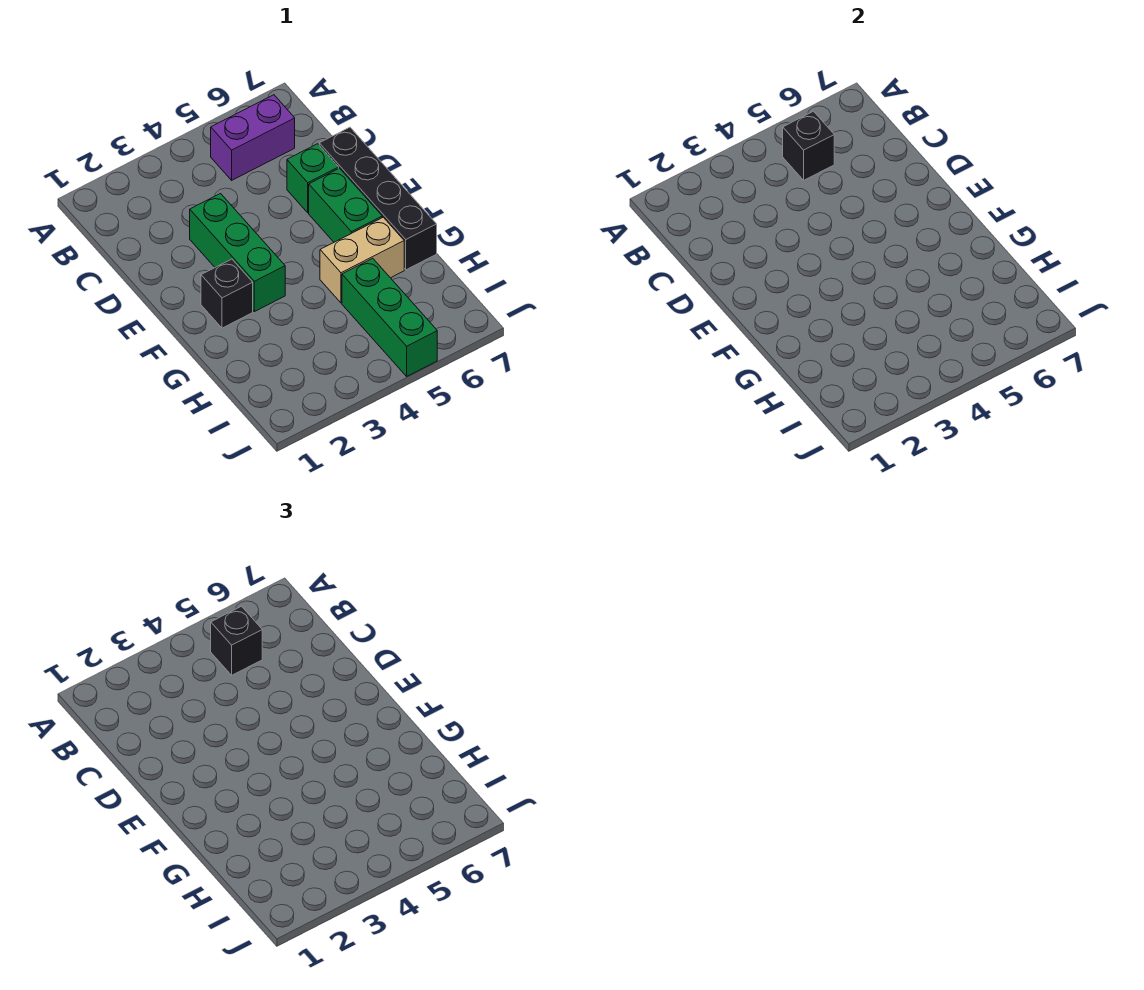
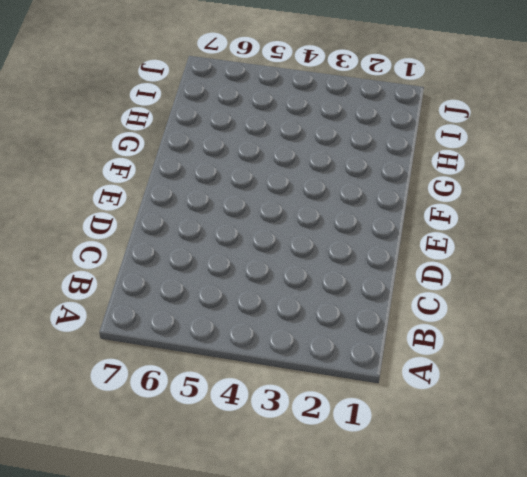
none -> purple brick B5:B6 level 1
none -> green brick D3:F3 level 1

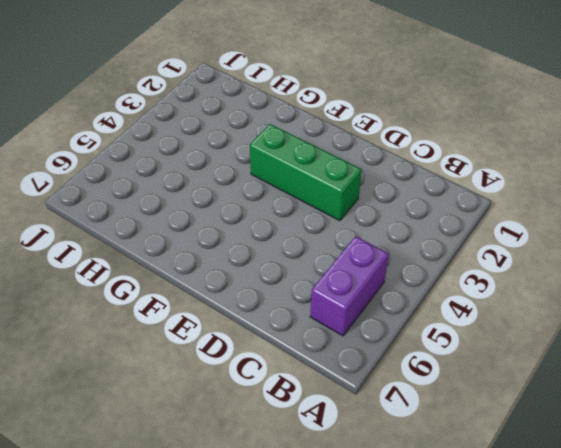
none -> green brick D6 level 1
none -> black brick D7:G7 level 1

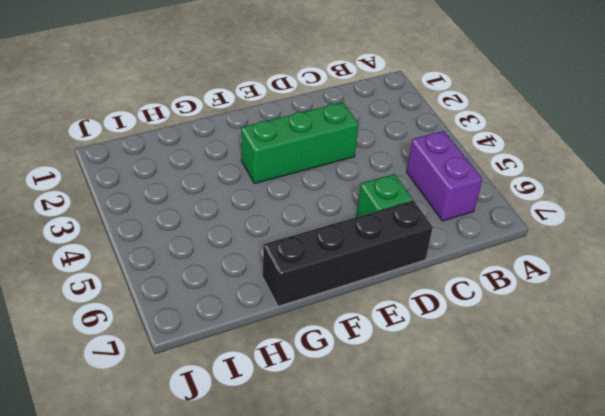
none -> green brick E6:F6 level 1
none -> black brick F2 level 1

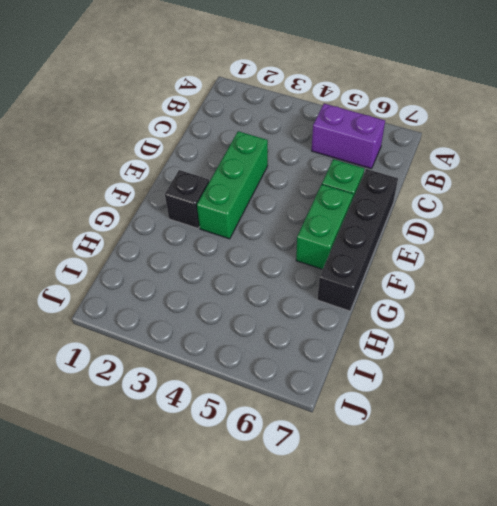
none -> tan brick G5:G6 level 1
none -> green brick H5:J5 level 1

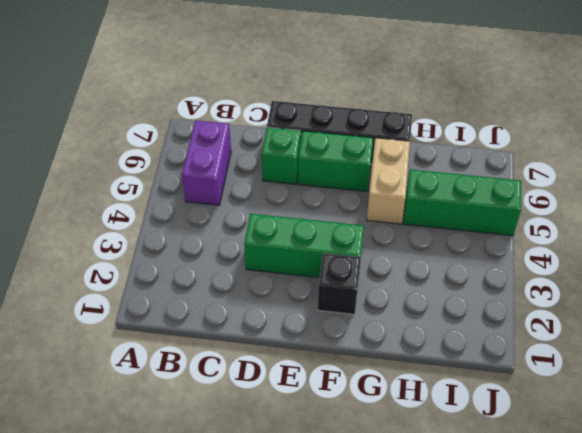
none -> black brick B5 level 2
none -> black brick B5 level 3

